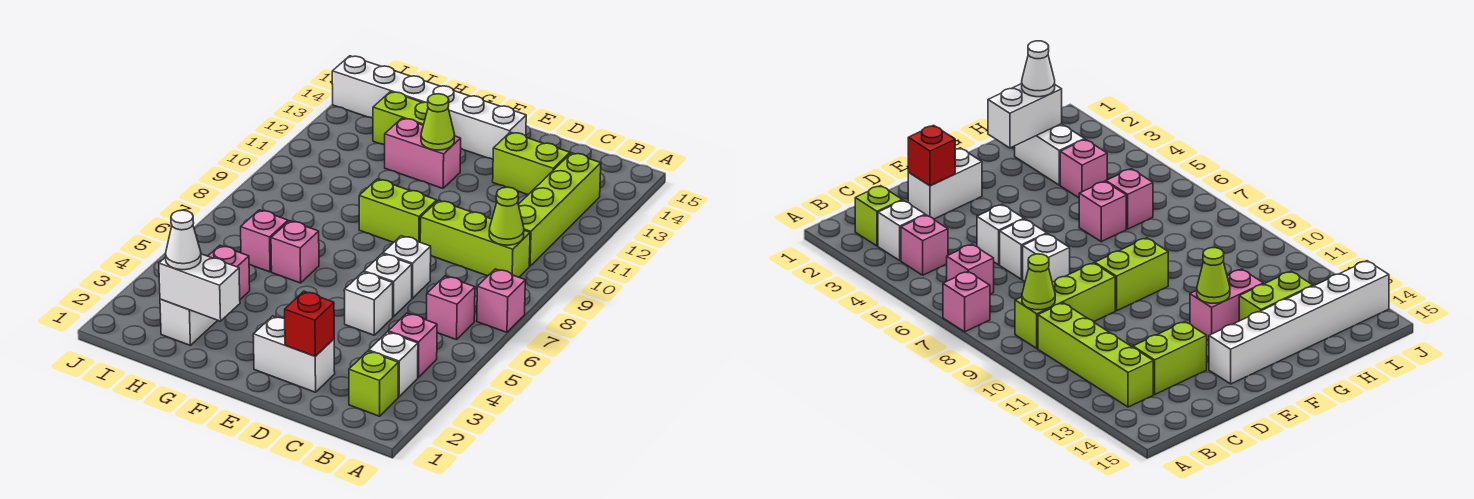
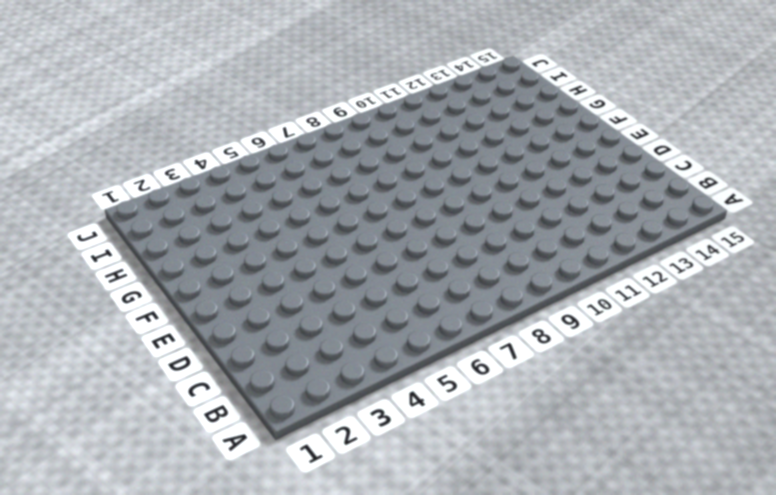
none -> pink brick A7 level 1
none -> lime brick B2 level 1
none -> white brick B3 level 1

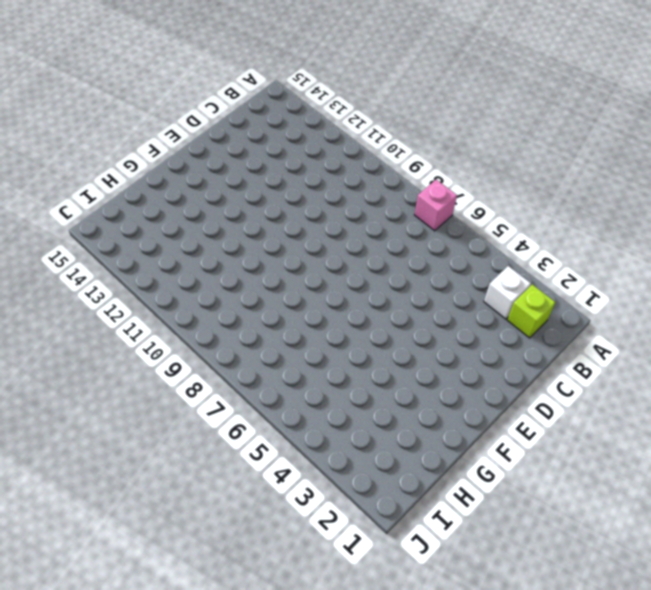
none -> pink brick B4 level 1
none -> pink brick B6 level 1
none -> lime brick B9:D9 level 1

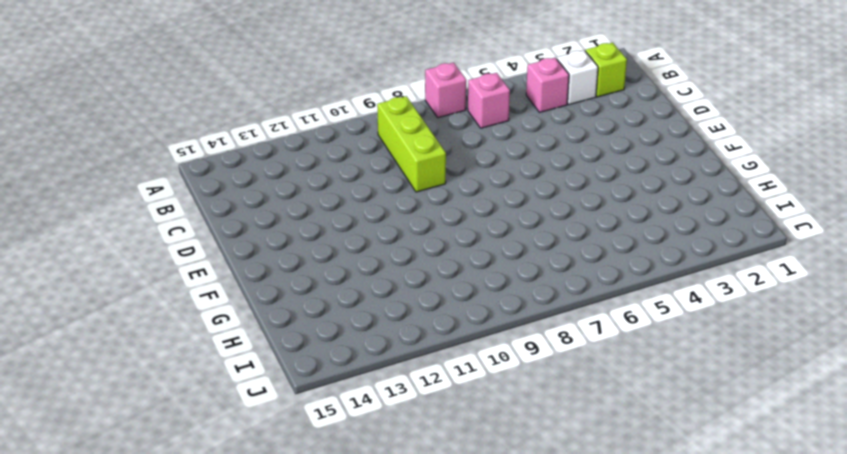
none -> lime brick B10:B13 level 1
none -> lime brick C13:D13 level 1
none -> white brick D2:E2 level 1

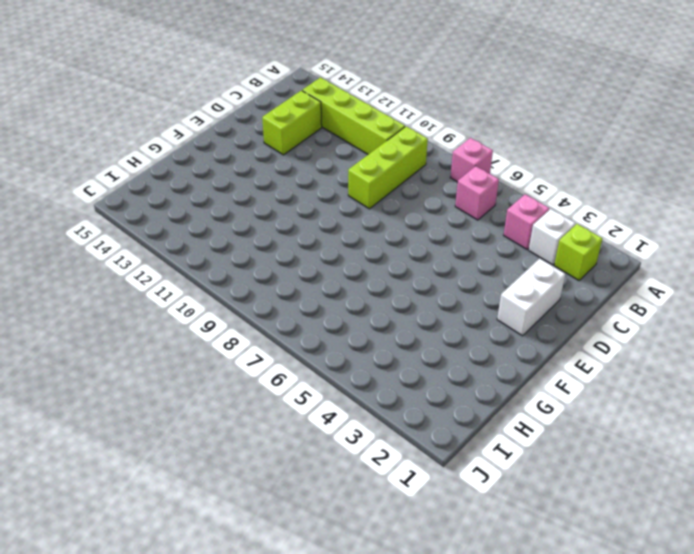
none -> white brick D5 level 1
none -> white brick D6 level 1
none -> white brick D7 level 1

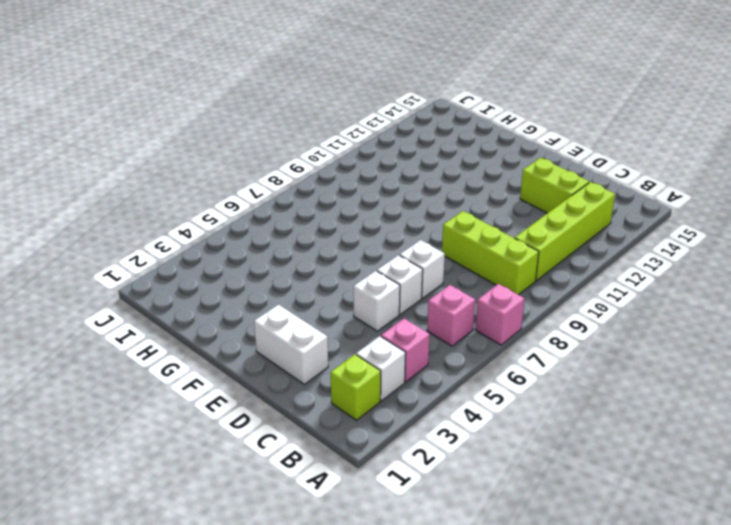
none -> lime brick E9:F9 level 1
none -> white brick E14:J14 level 1
none -> pink brick F12:G12 level 1

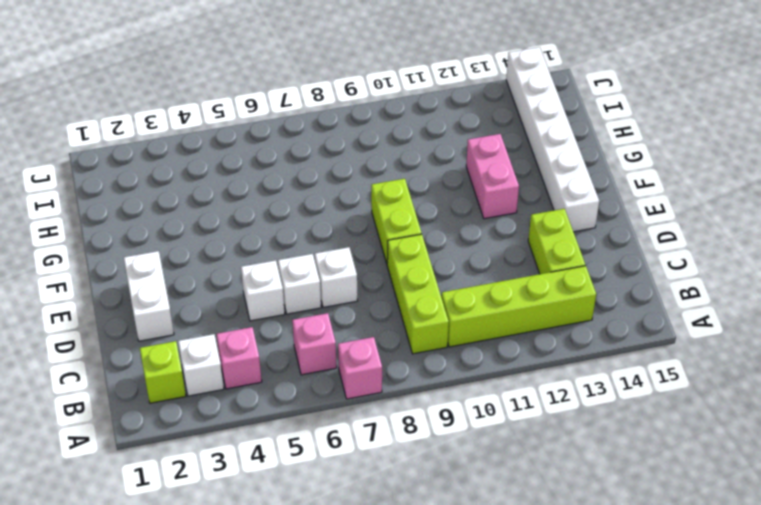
none -> pink brick G6 level 1
none -> lime brick G13:H13 level 1
none -> white brick H2:H3 level 1

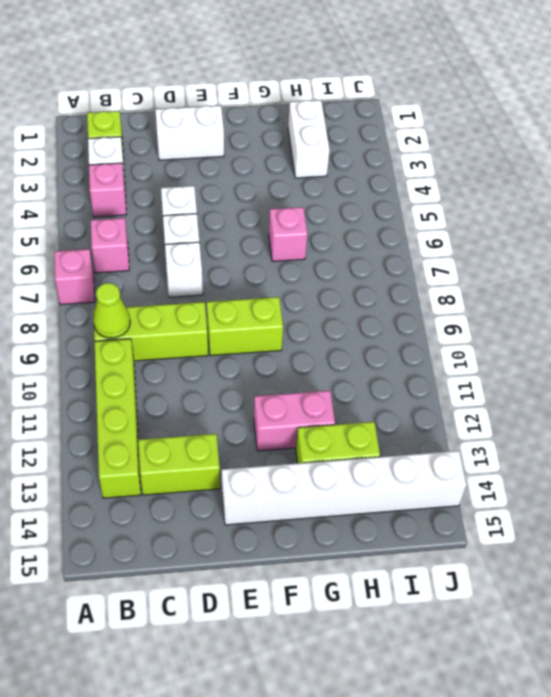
none -> pink brick H4 level 1
none -> pink brick H6 level 1
none -> red brick D2 level 2

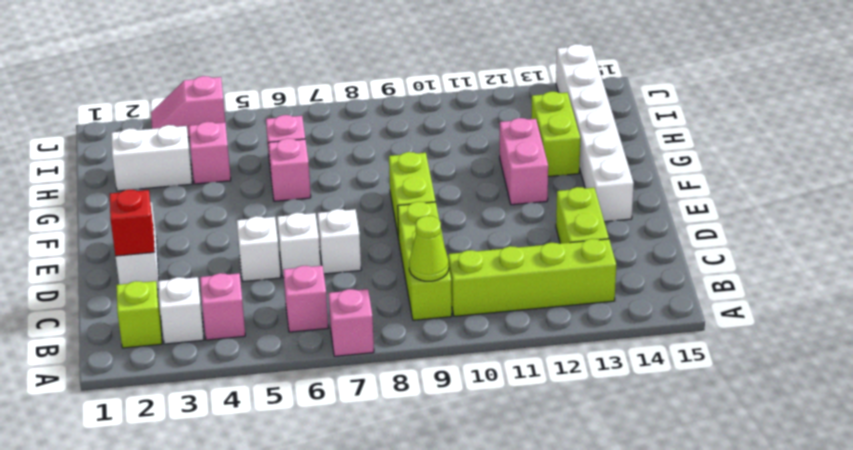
pink slope J3:J4 level 1 top 4 -> none
none -> lime cone F12 level 2
none -> white brick G2:H2 level 2
none -> white cone H2 level 3

